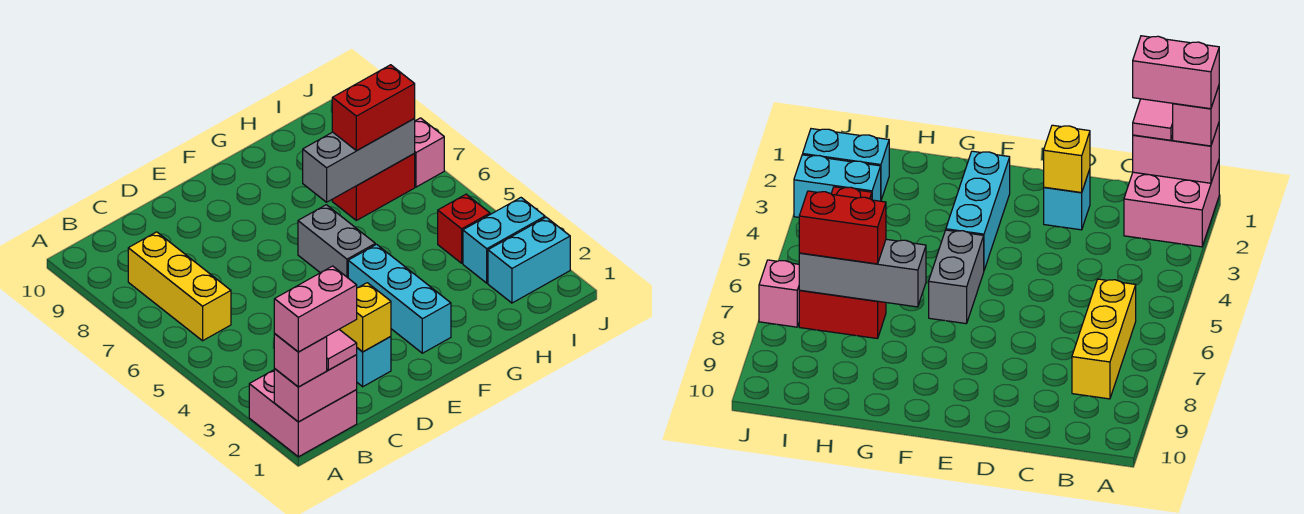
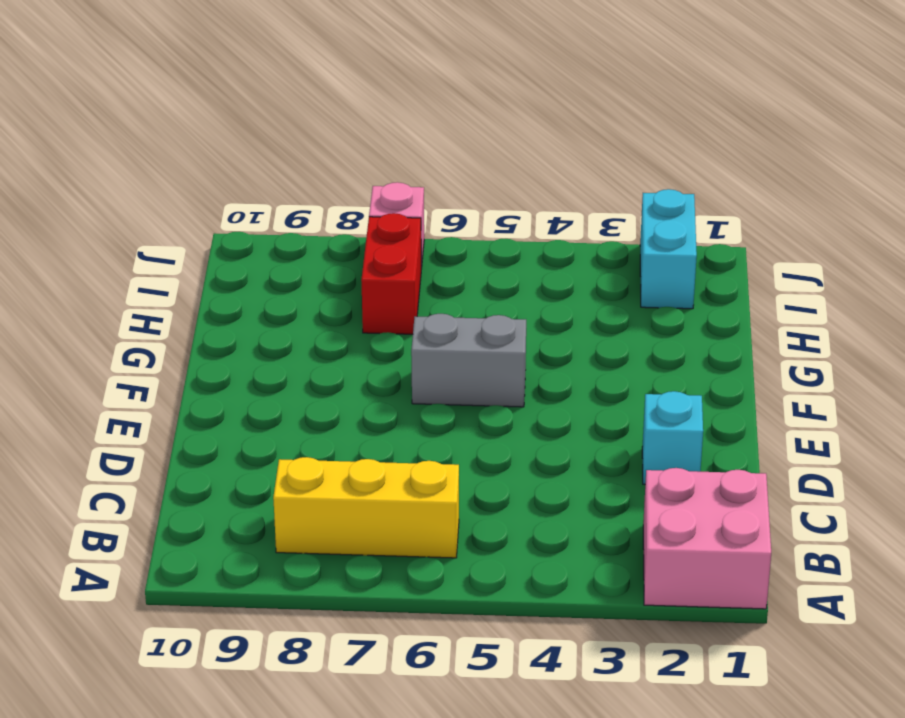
none -> cyan brick F2:F4 level 1
none -> cyan brick I3:J3 level 1
none -> red brick I4 level 1

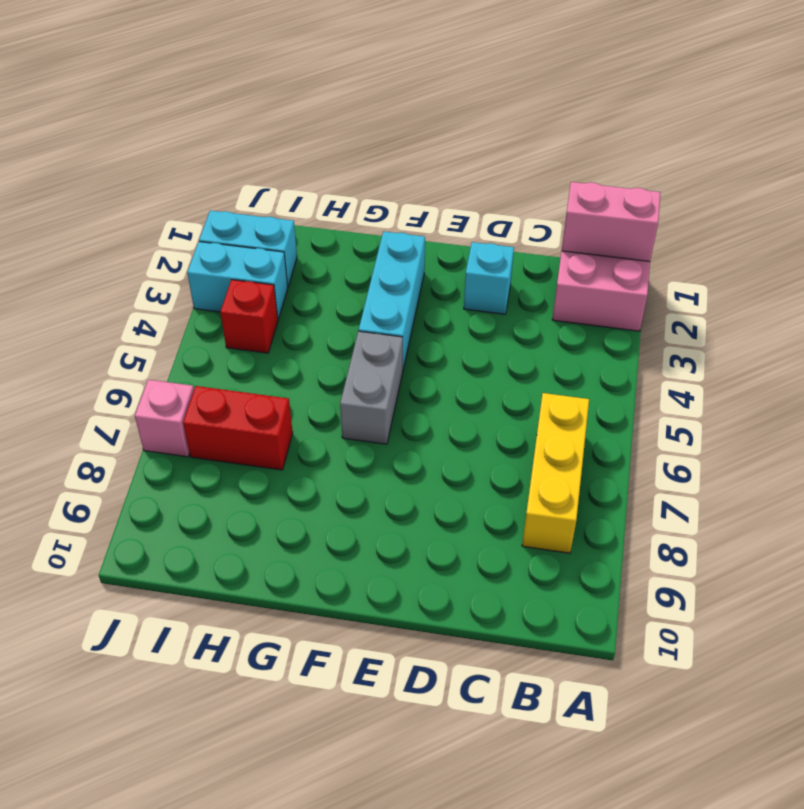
none -> yellow brick D2 level 2
none -> grey brick G7:I7 level 2
none -> pink brick A1 level 3

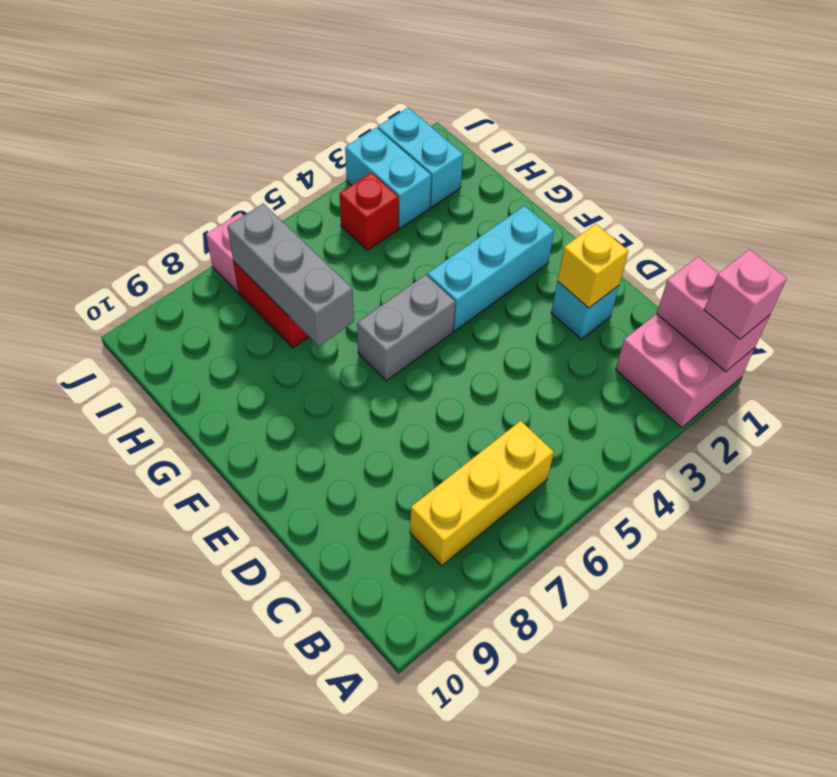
none -> pink tile B1 level 3
none -> red brick H7:I7 level 3
none -> pink brick A1:B1 level 4

